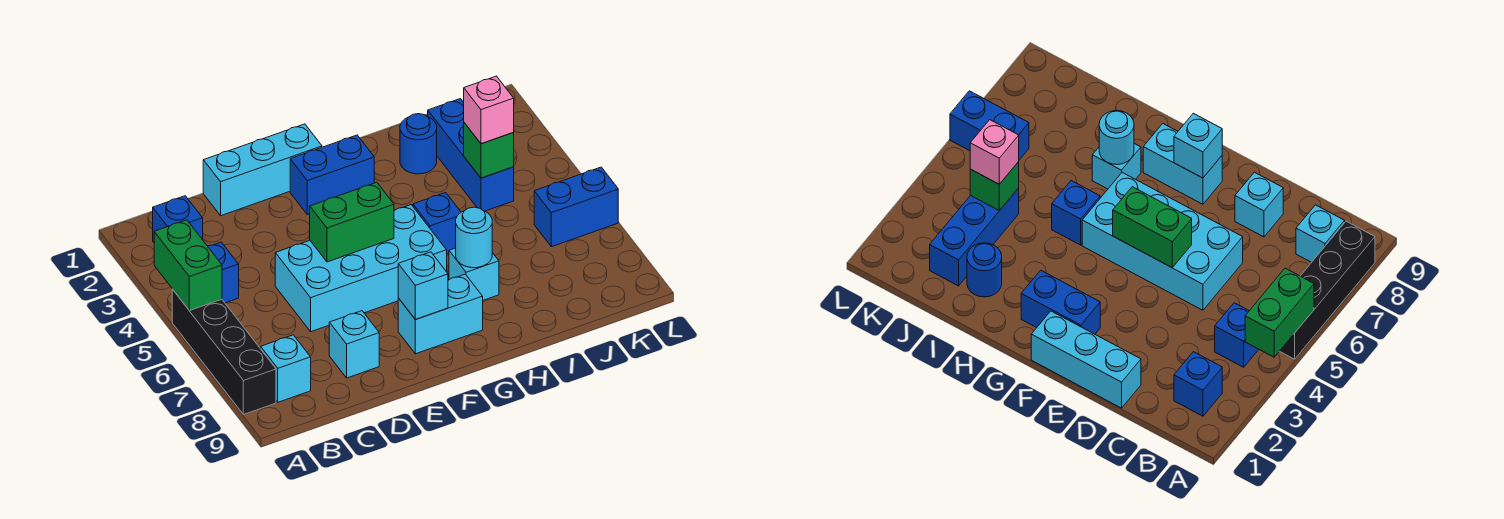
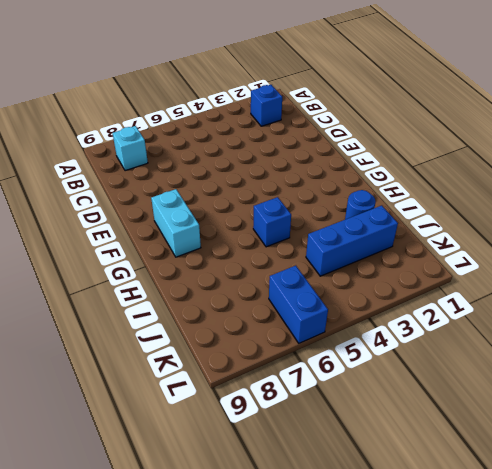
none -> black brick A5:A8 level 1
none -> blue brick B4 level 1
none -> cyan brick D1:F1 level 1

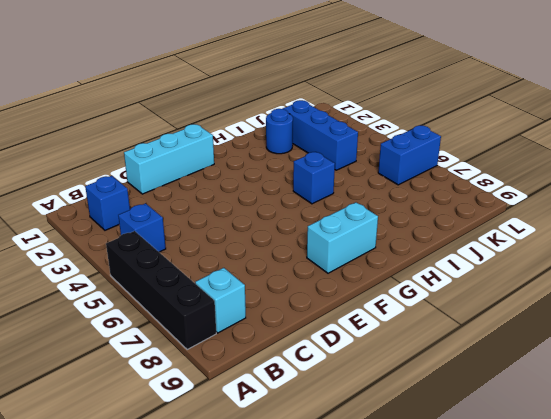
none -> cyan brick D5:G6 level 1
none -> cyan brick D8 level 1
none -> blue brick F2:G2 level 1

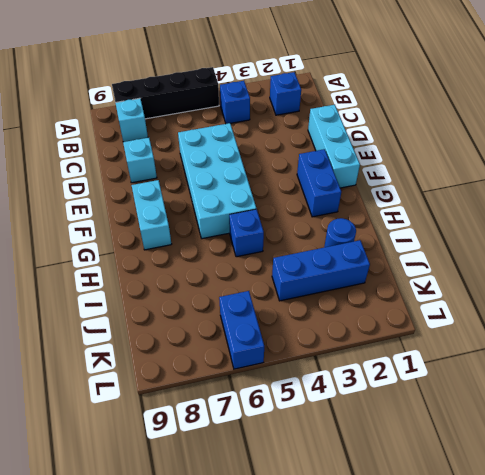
none -> cyan brick H7 level 1
none -> green brick A4:A5 level 2
none -> green brick E5:F5 level 2

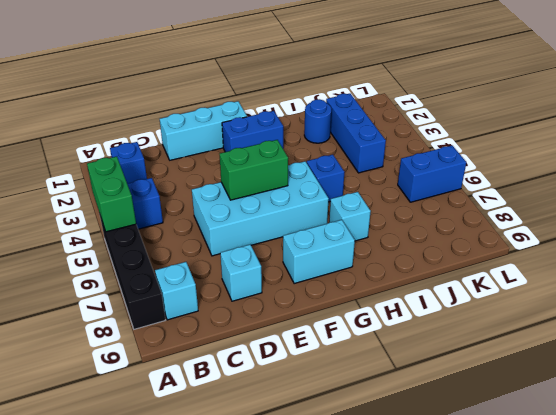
none -> cyan brick F8 level 2
none -> cyan round brick H7 level 2
none -> green brick J4 level 2

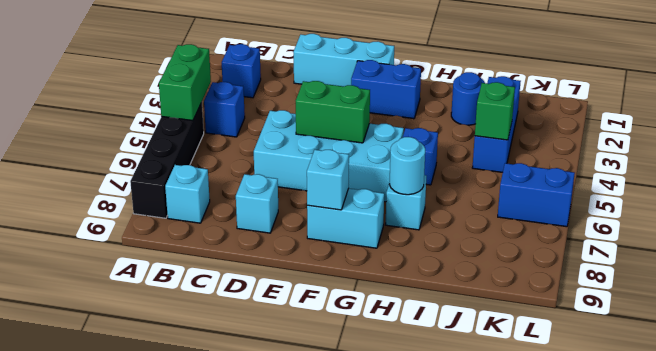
none -> pink brick J4 level 3

